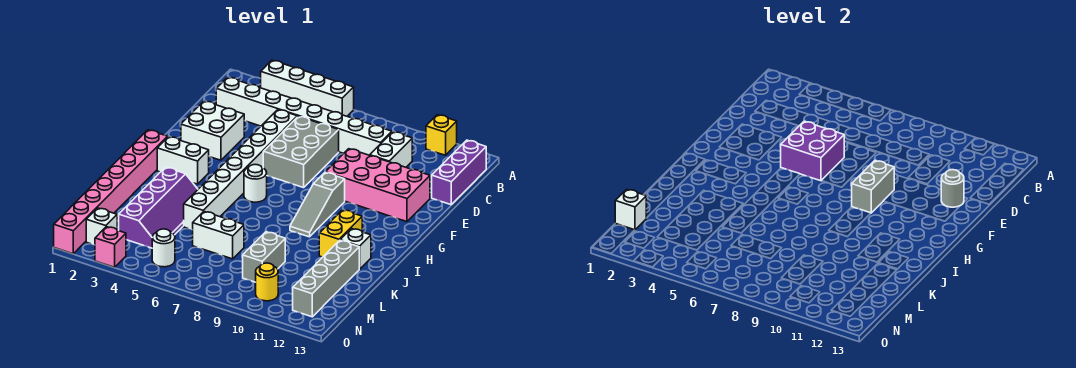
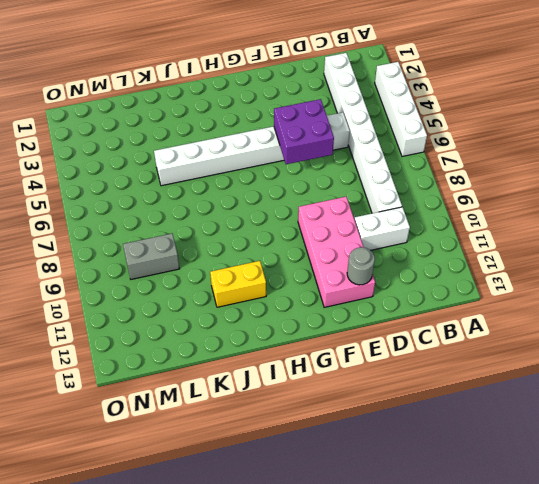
none -> yellow brick A11 level 1
none -> purple brick B13:D13 level 1
none -> grey brick D6:F7 level 1

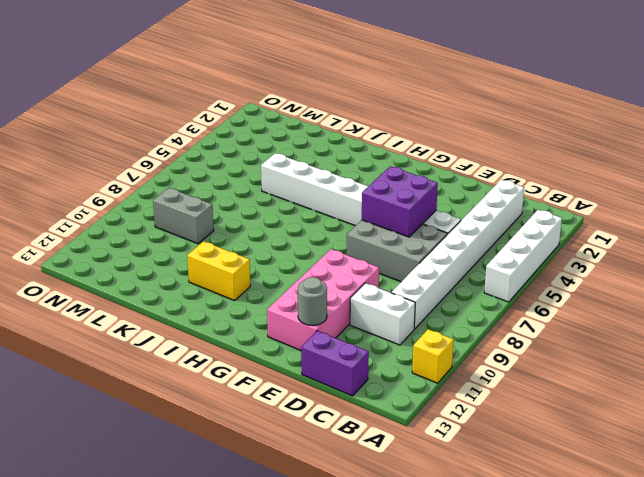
purple brick C13:D13 level 1 -> purple brick B13:D13 level 1
none -> white brick E2:F3 level 1
none -> grey slope G9:I9 level 1 top G
none -> pink brick H1:O1 level 1

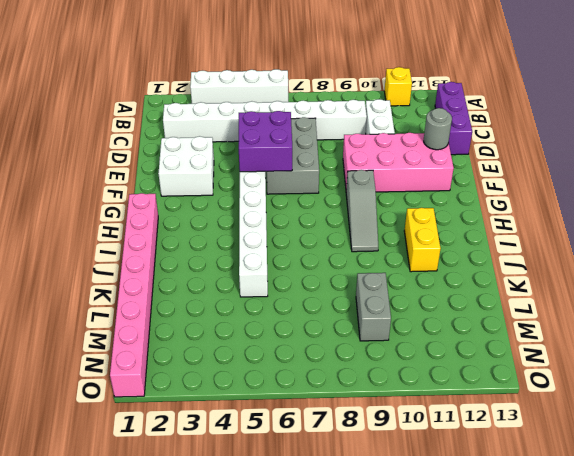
none -> white brick H2:H3 level 1
none -> white round brick H6 level 1
none -> purple slope J3:M4 level 1 top 3

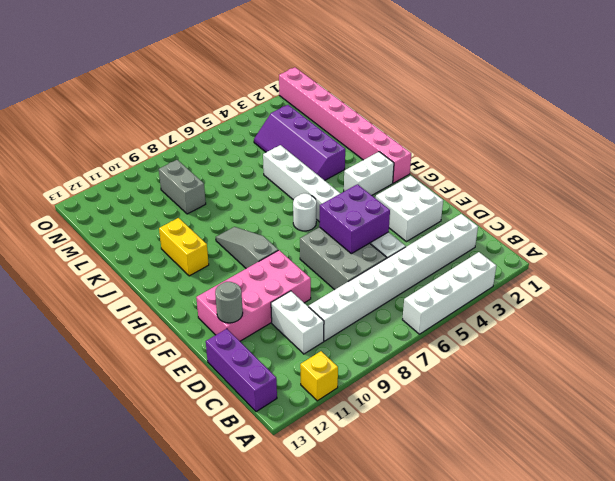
none -> white brick J12 level 1
none -> grey brick K12:N12 level 1
none -> white brick L6:L7 level 1

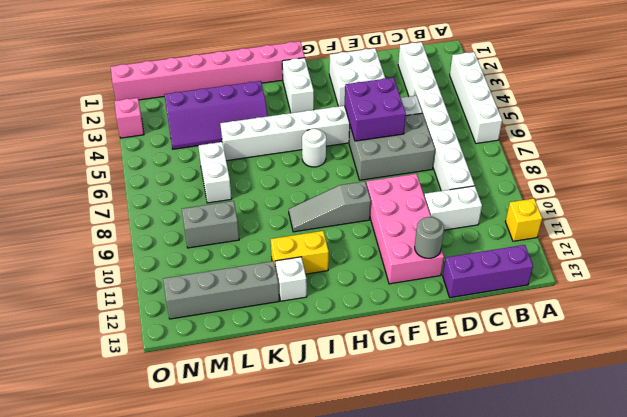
none -> white brick N2 level 1
none -> white round brick N5 level 1
none -> yellow round brick N10 level 1

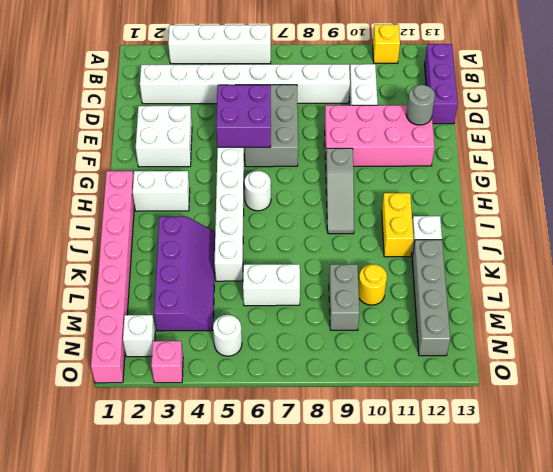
yellow round brick L10 level 1 -> yellow round brick N10 level 1
none -> grey brick F9:G9 level 2
none -> white brick M1 level 2

